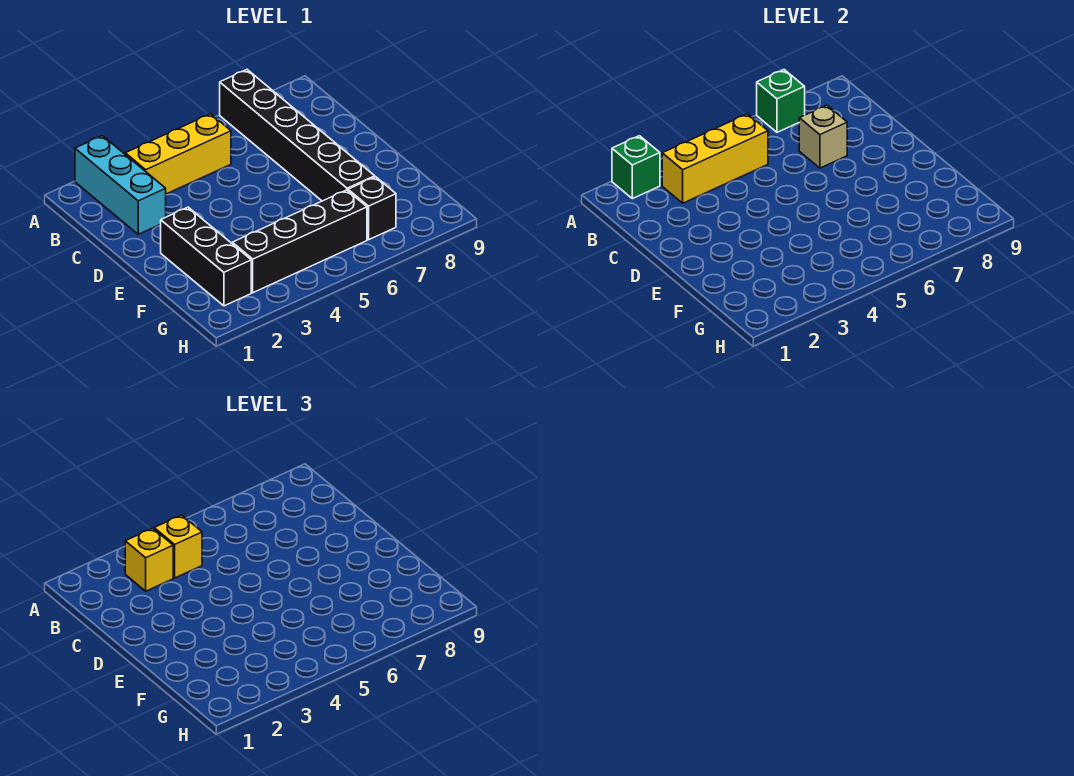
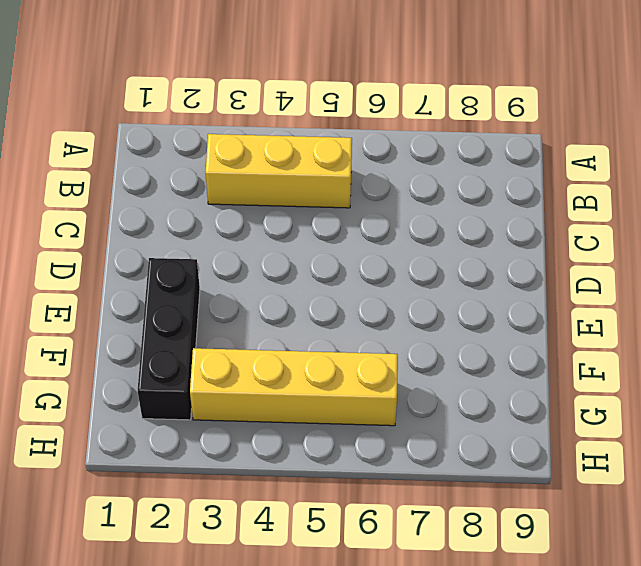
yellow brick G3:G6 level 1 -> black brick G3:G6 level 1
none -> cyan brick A2:C2 level 1
none -> black brick A7:F7 level 1
none -> black brick G7 level 1

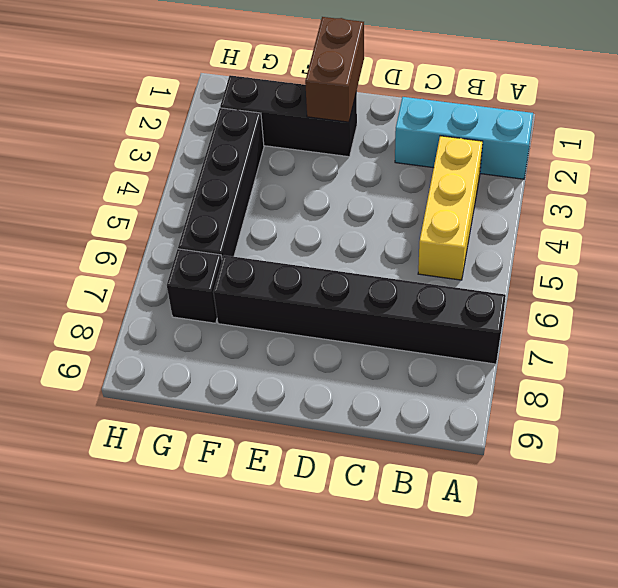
brown brick E1:E2 level 2 -> none
none -> green brick A2 level 2
none -> green brick A7 level 2
none -> yellow brick B3:B5 level 2

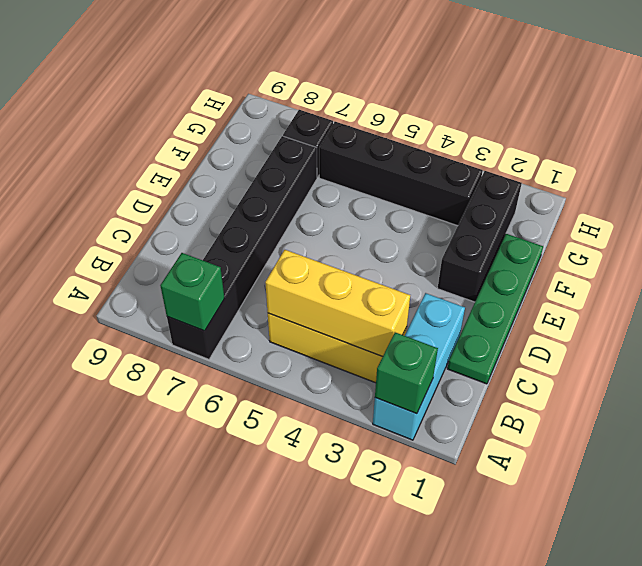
green plate C1:F1 level 1 -> none
none -> tan brick C7 level 2
none -> yellow brick B3 level 3
none -> yellow brick B4 level 3

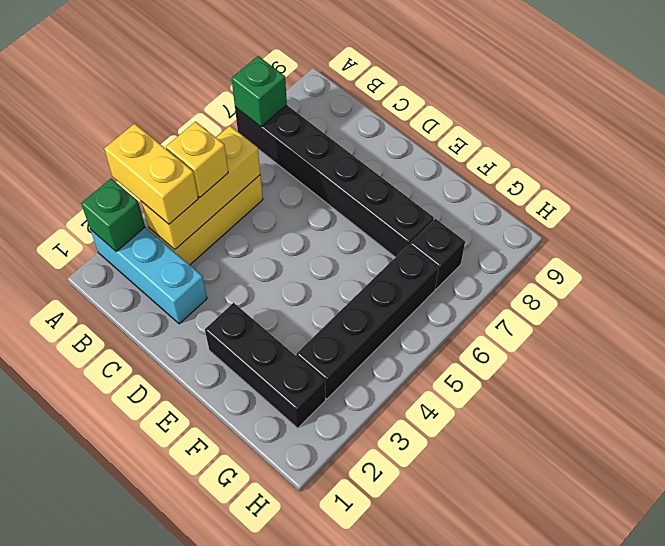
yellow brick A3:B3 level 3 -> yellow brick B3 level 3
none -> tan brick C7 level 2

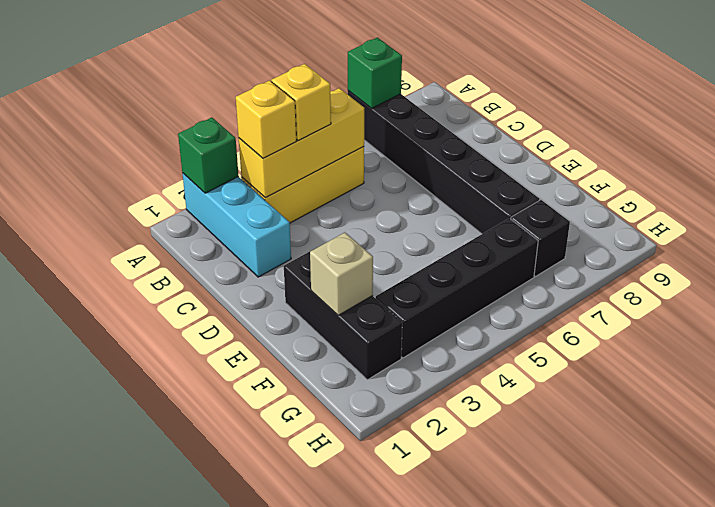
tan brick F2 level 2 -> tan brick C7 level 2

